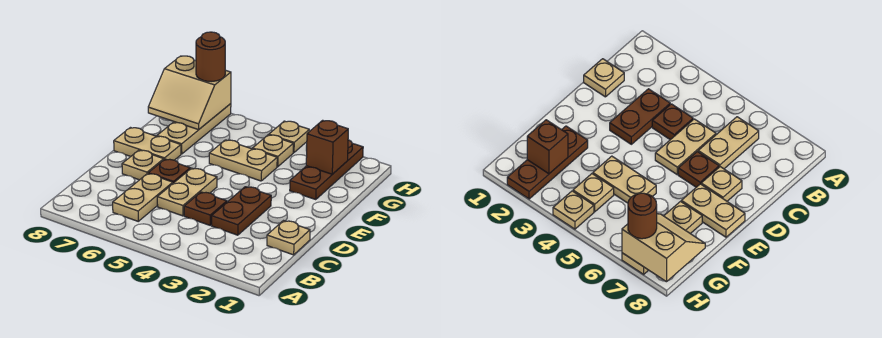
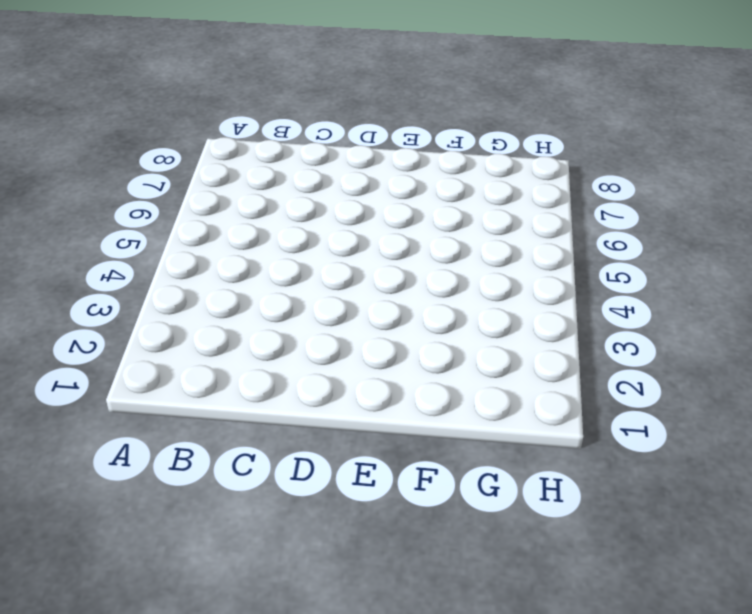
none -> tan plate B6:C6 level 1
none -> tan plate C1 level 1
none -> brown plate C3:D3 level 1

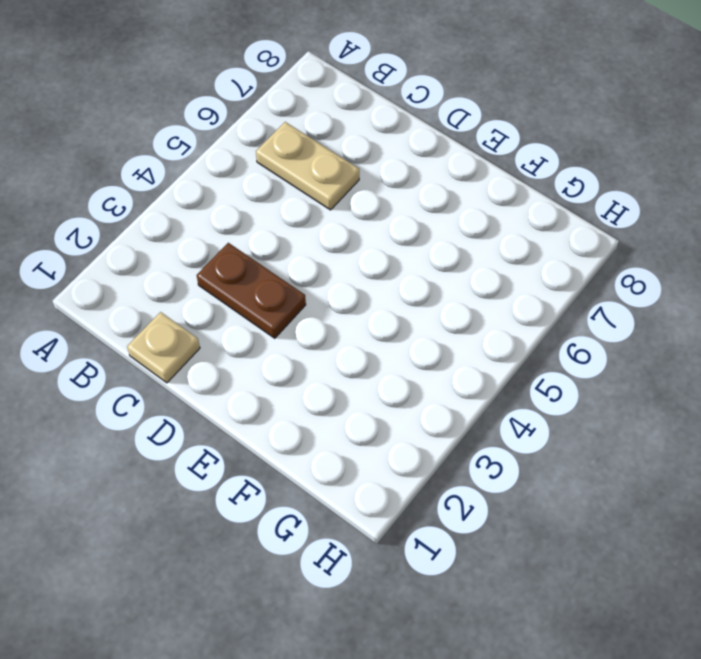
none -> brown plate C4 level 1
none -> tan plate C5:D5 level 1
none -> brown plate D6 level 1

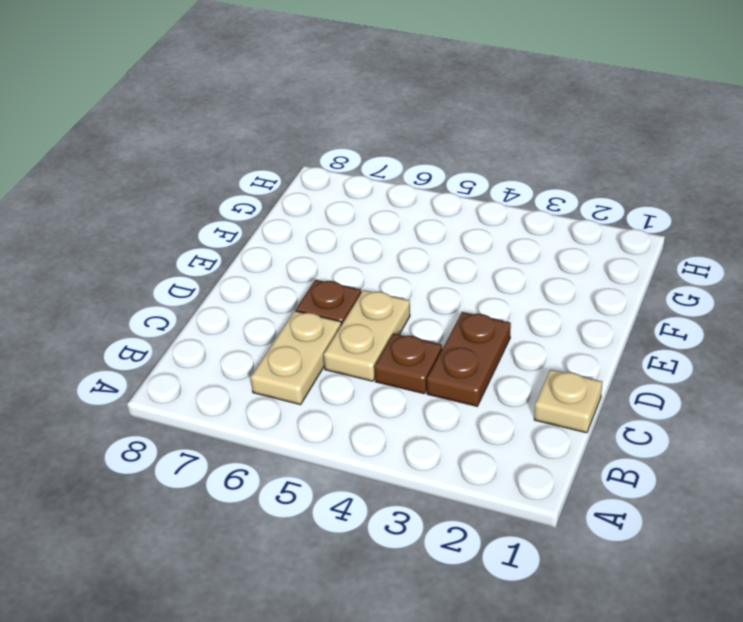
none -> tan plate D7 level 1
none -> tan plate E7:E8 level 1
none -> brown plate F2:H2 level 1

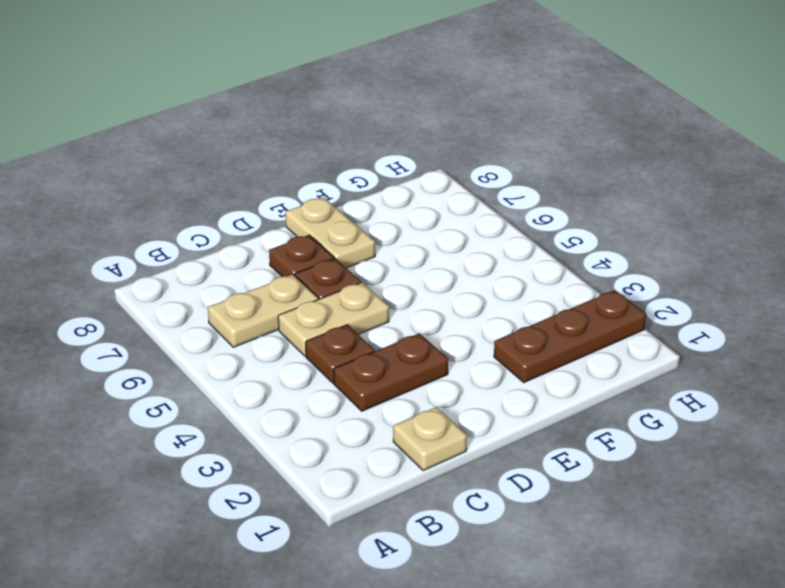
brown plate D7 level 1 -> tan plate D7 level 1
none -> tan plate F4:F5 level 1
none -> tan plate F7:H7 level 1
none -> tan plate G4 level 1

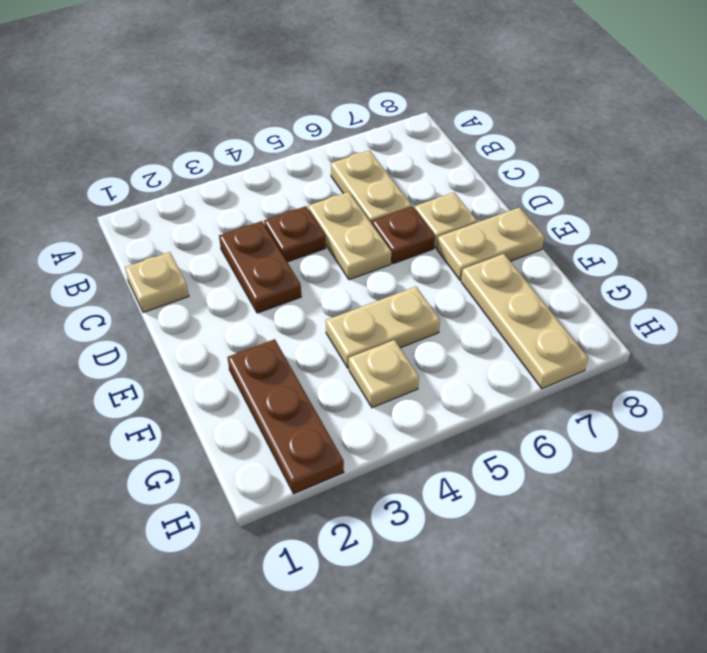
none -> tan plate H4 level 1
none -> brown brick G2 level 2
none -> tan slope G7:H8 level 2 top H

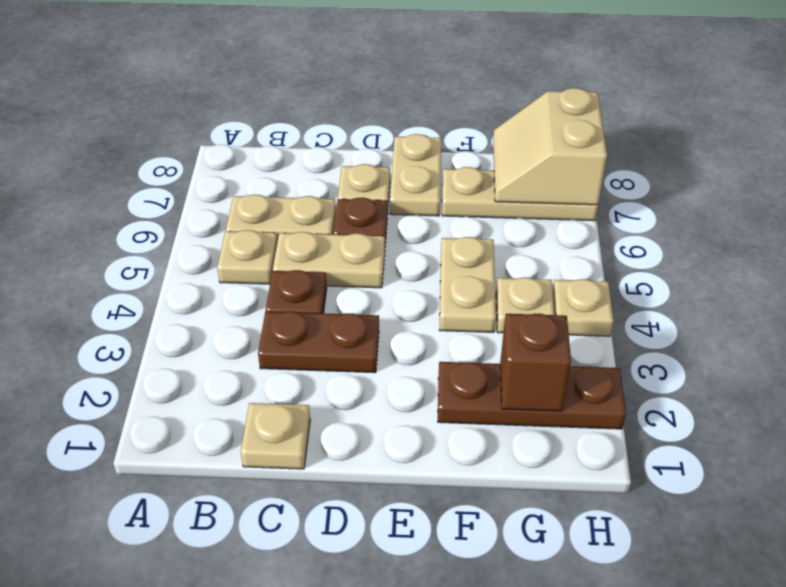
tan plate B5 level 1 -> none
none -> brown round brick H7 level 3

